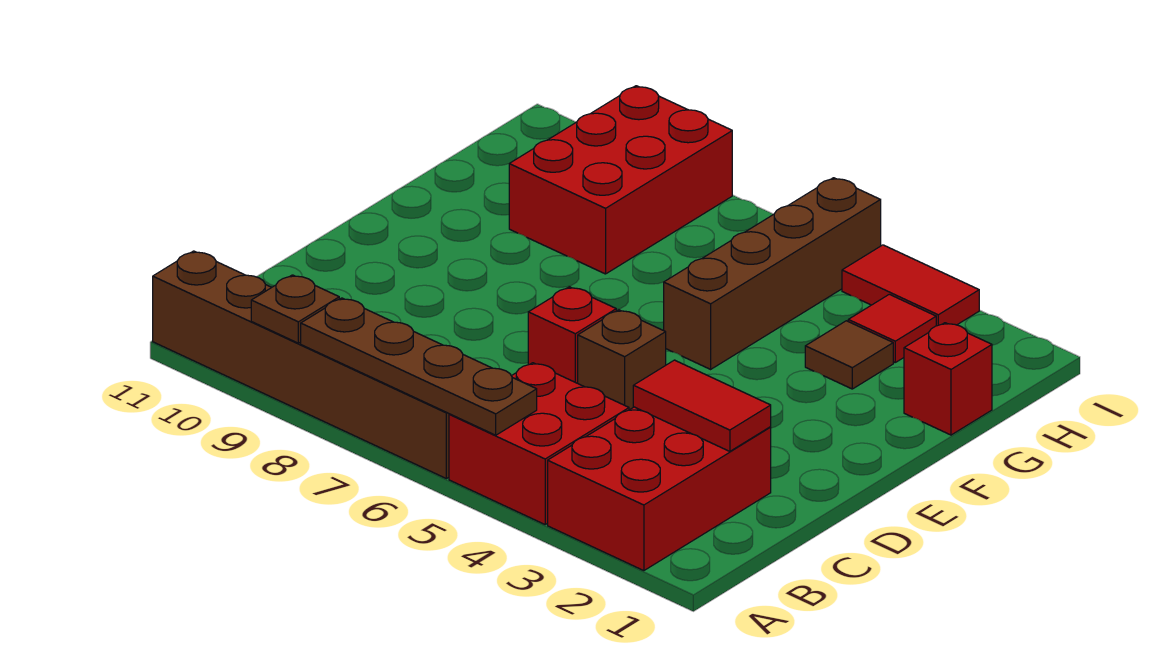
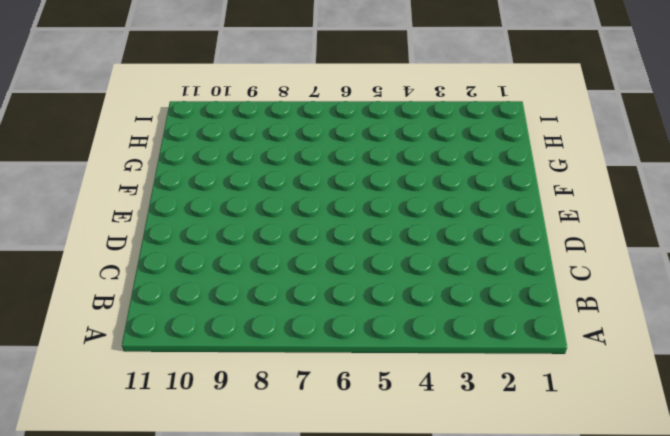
none -> red brick A2:C3 level 1
none -> red brick A4:B5 level 1
none -> brown brick A6:A11 level 1

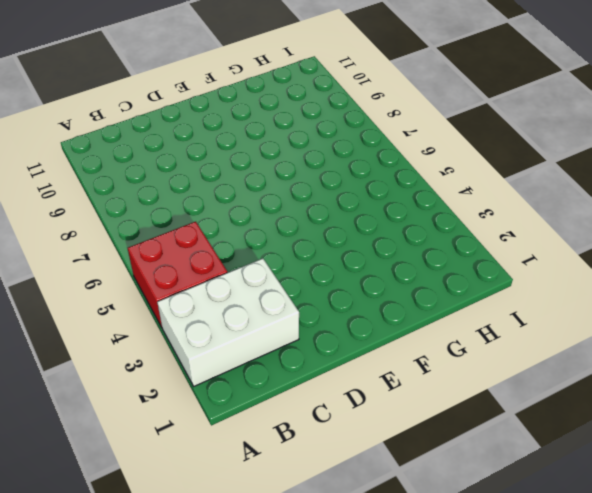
white brick A2:C3 level 1 -> red brick A2:C3 level 1
none -> brown brick A6:A11 level 1
none -> brown brick D5 level 1
none -> red brick D6 level 1

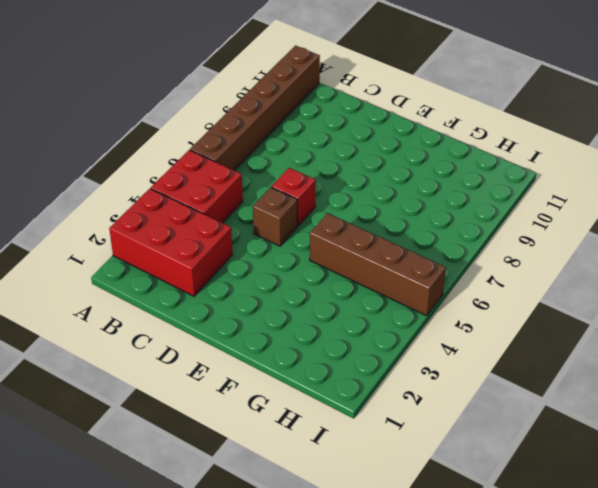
none -> red brick G1 level 1
none -> brown tile G3 level 1
none -> red brick G8:I9 level 1

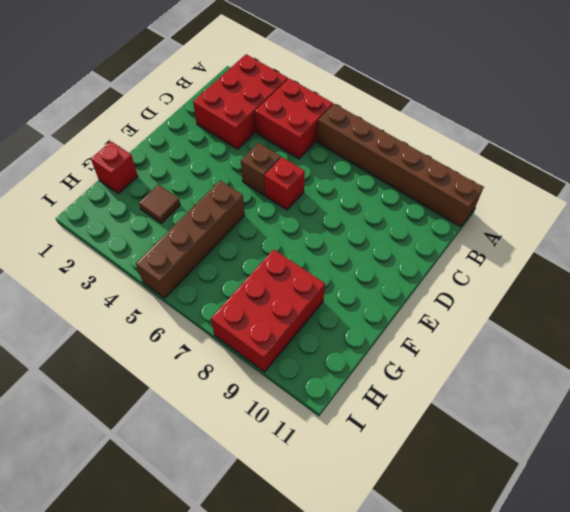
none -> red tile H3 level 1
none -> red tile I3:I4 level 1
none -> brown plate A5:A8 level 2

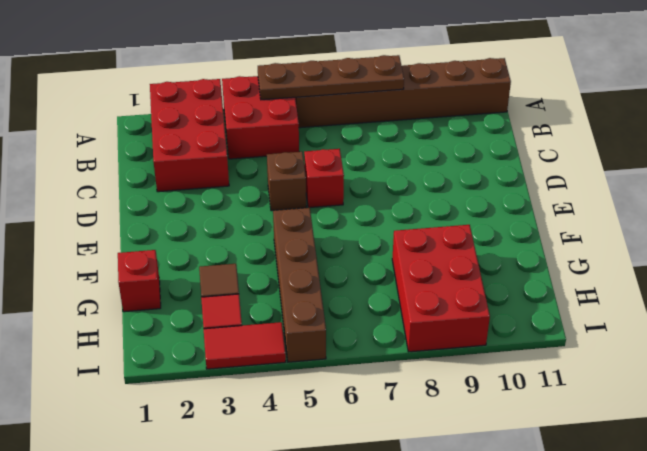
none -> brown plate A9 level 2
none -> red tile C2:C3 level 2

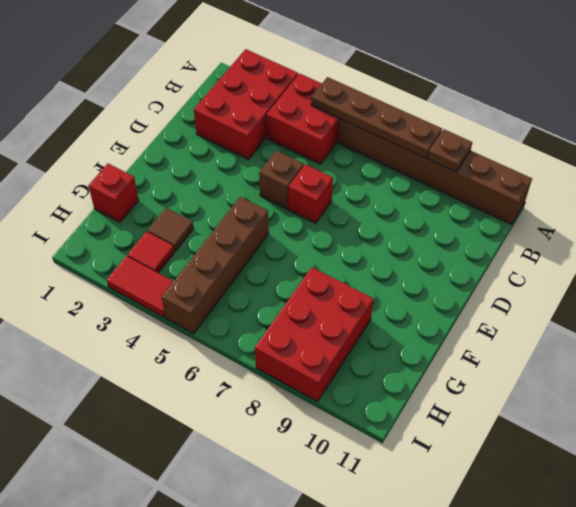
none -> red tile C2:C3 level 2

